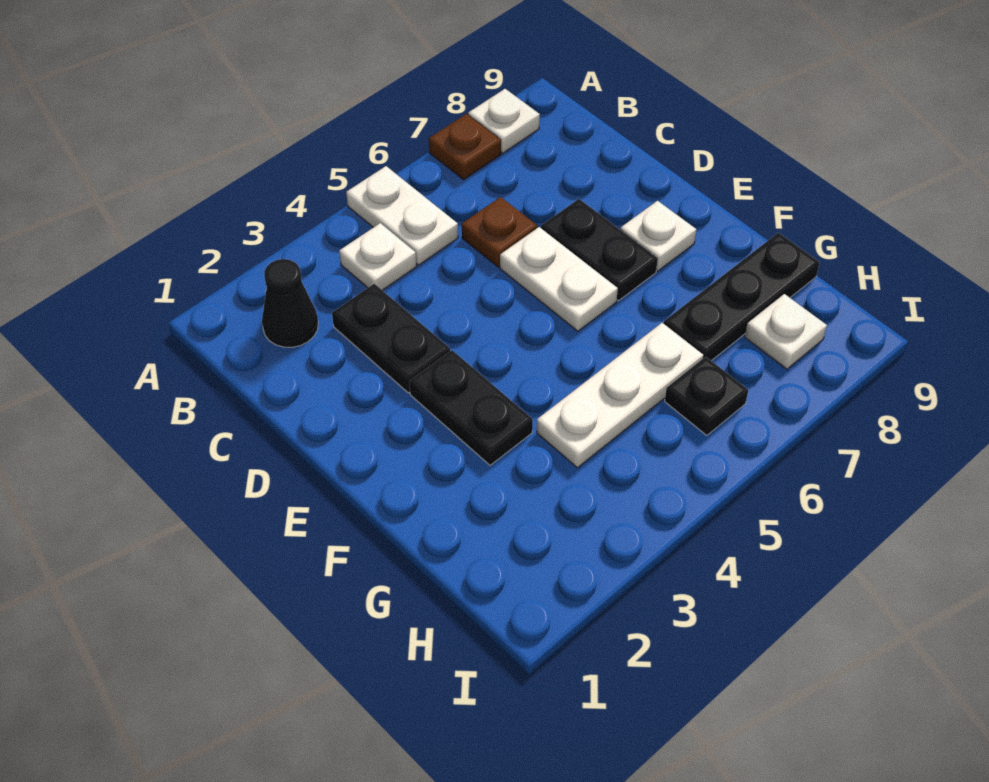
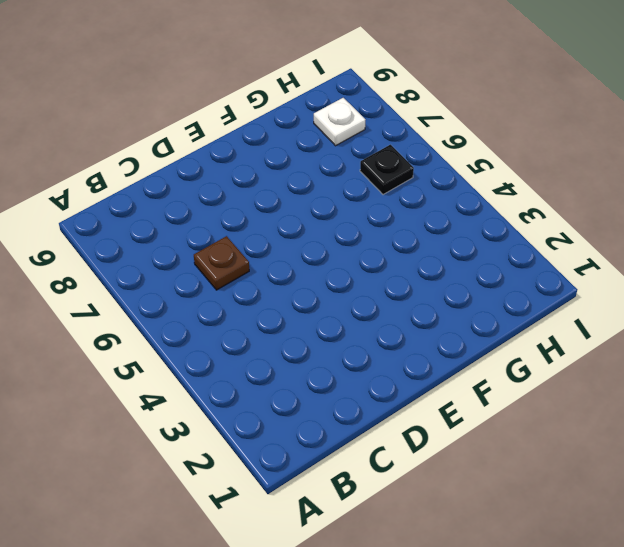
none -> white plate A5:B5 level 1
none -> brown plate A7 level 1
none -> white plate A8 level 1

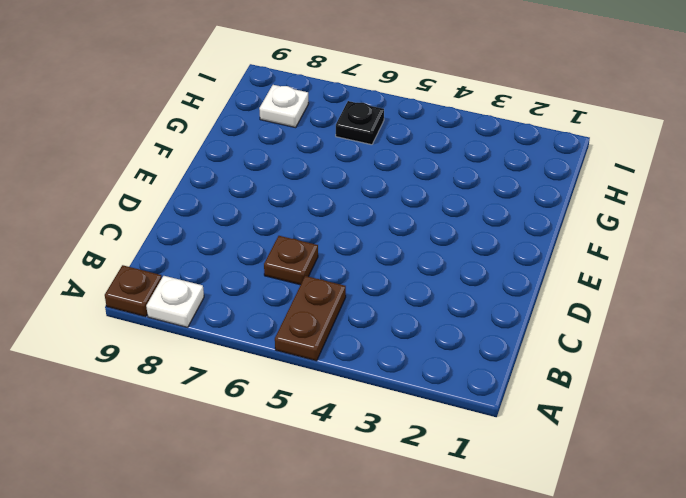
brown plate A5:B5 level 1 -> white plate A5:B5 level 1
brown plate A9 level 1 -> brown plate A7 level 1
none -> black cone B2 level 1
none -> white plate B4 level 1
none -> black plate C3:D3 level 1

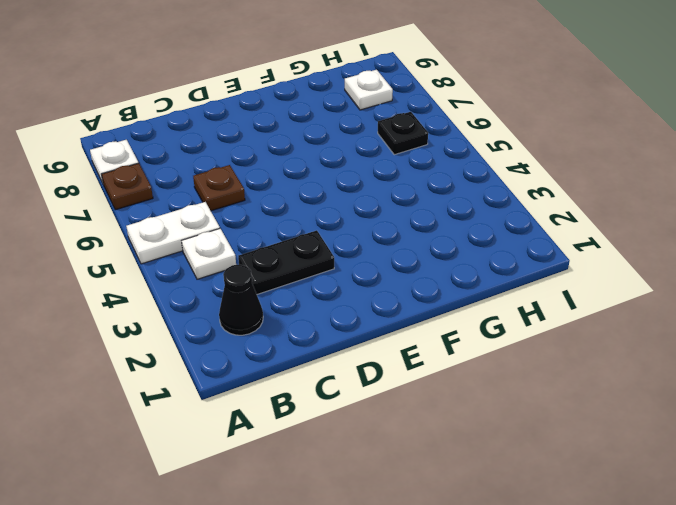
none -> white plate D6:E6 level 1
none -> black plate D7:E7 level 1
none -> black plate E3:F3 level 1

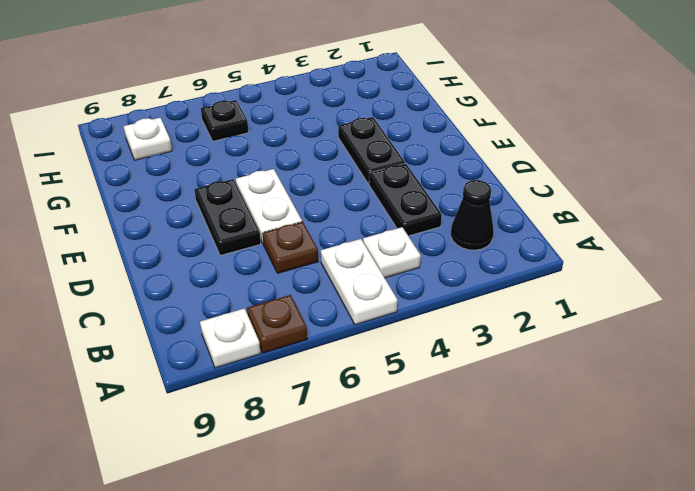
none -> white plate E8 level 1
none -> white plate G4:G6 level 1
none -> black plate G7:G9 level 1

